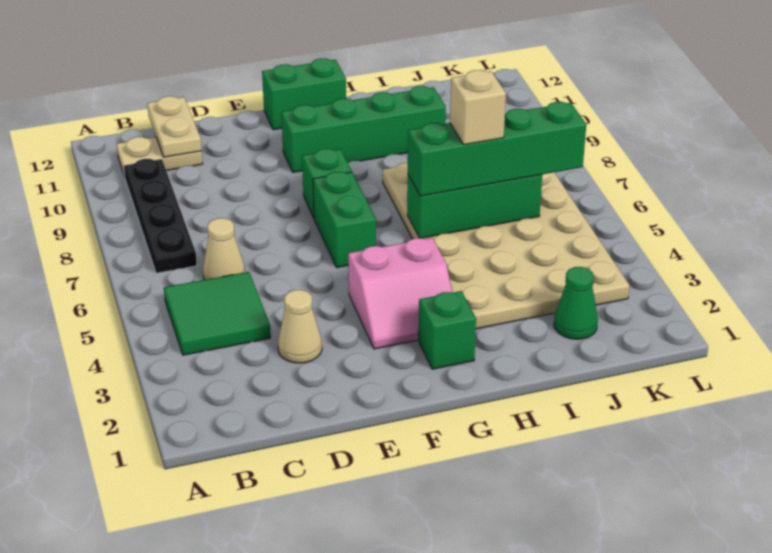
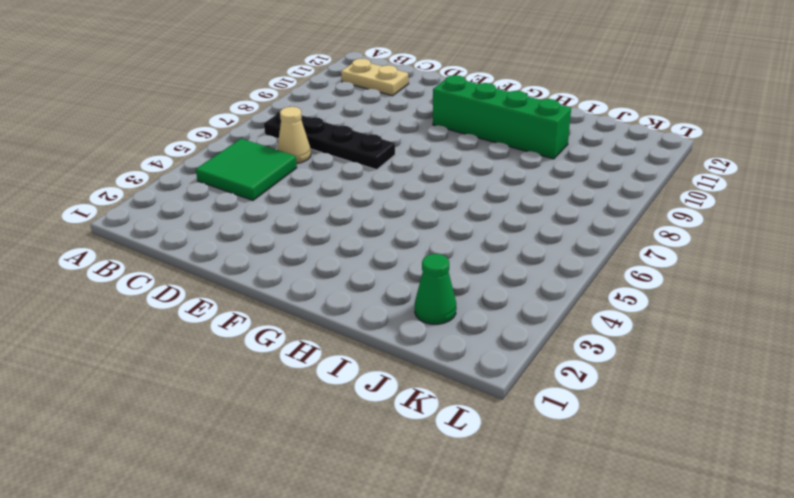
black plate B7:E7 level 1 -> black plate B7:B10 level 1
none -> tan cone D3 level 1
none -> pink slope F3:G4 level 1 top 4
none -> green brick F6:F7 level 1

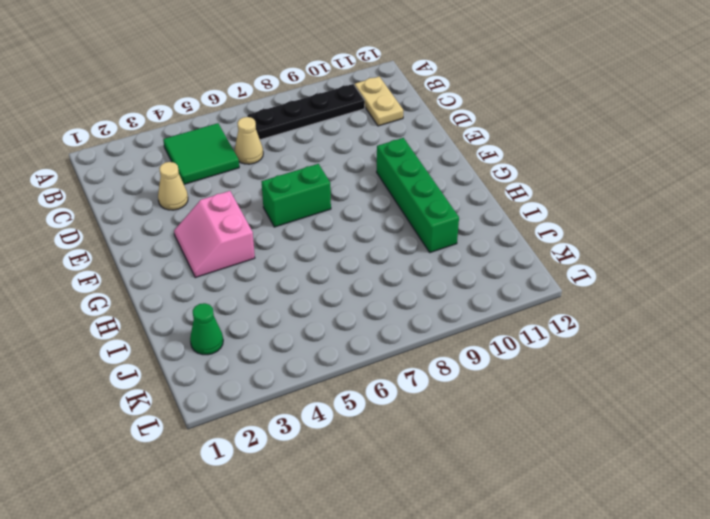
none -> green brick F8 level 1
none -> green brick F12:G12 level 1
none -> green brick G2 level 1

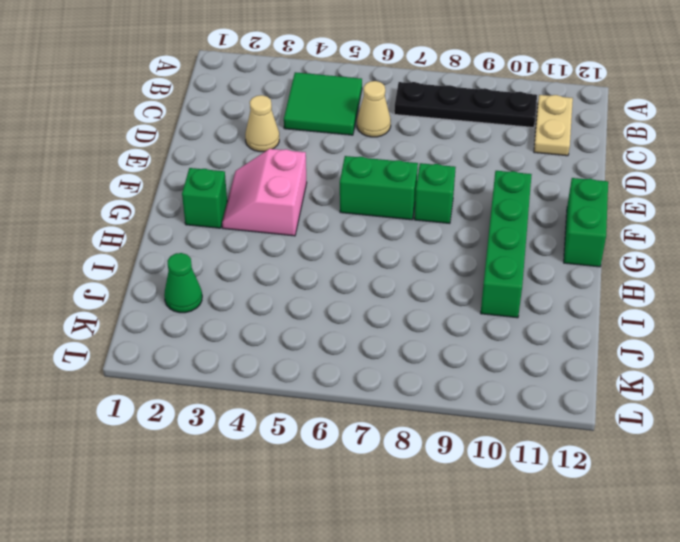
none -> tan plate H3:K8 level 1
none -> tan plate C11:C12 level 2
none -> green brick H6:J6 level 2

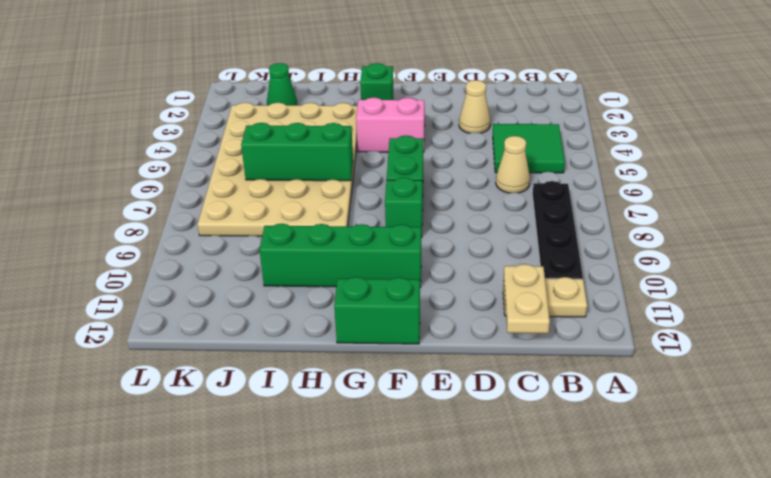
none -> green brick H6:K6 level 3
none -> tan brick I6 level 4

